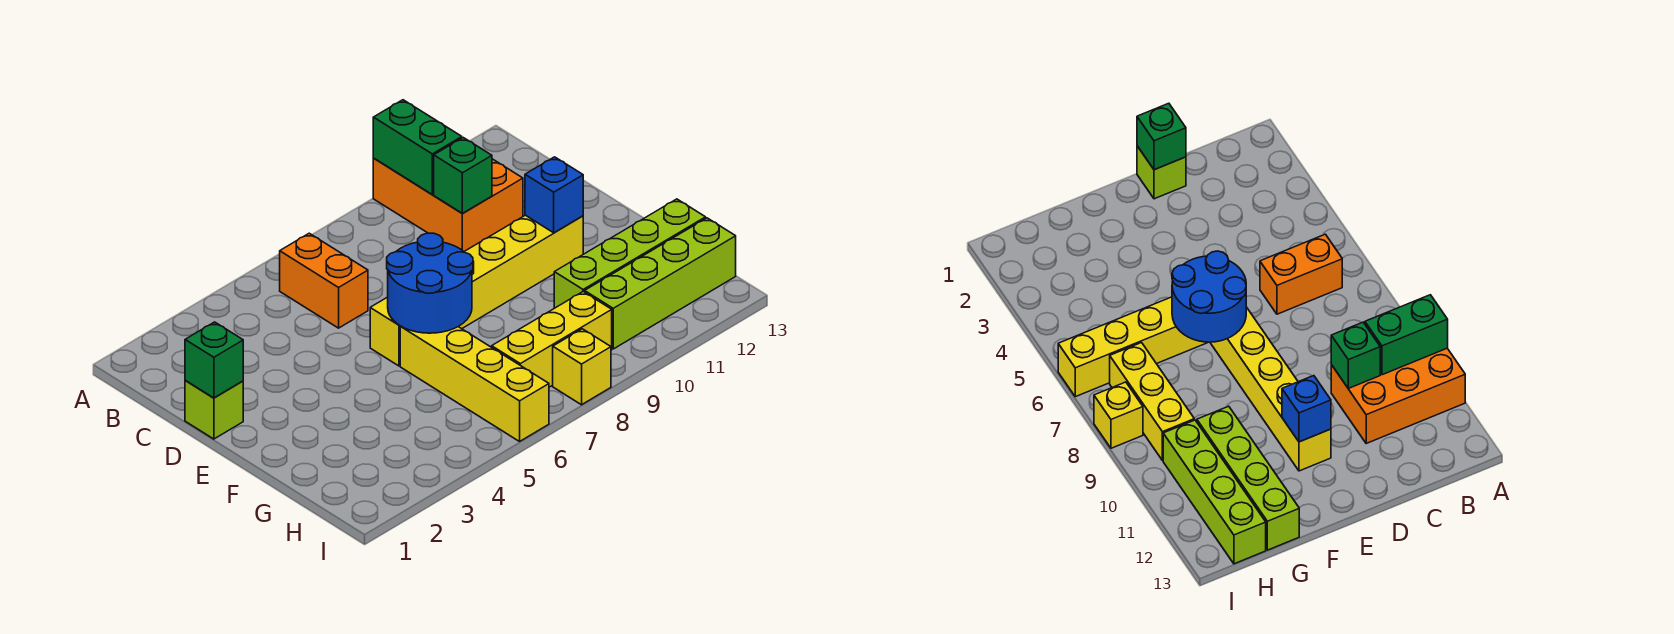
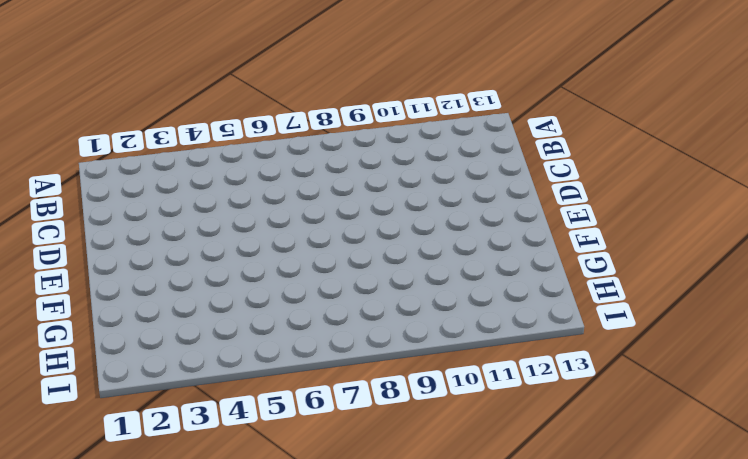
none -> orange brick A10:C11 level 1
none -> orange brick B6:C6 level 1
none -> lime brick D1 level 1

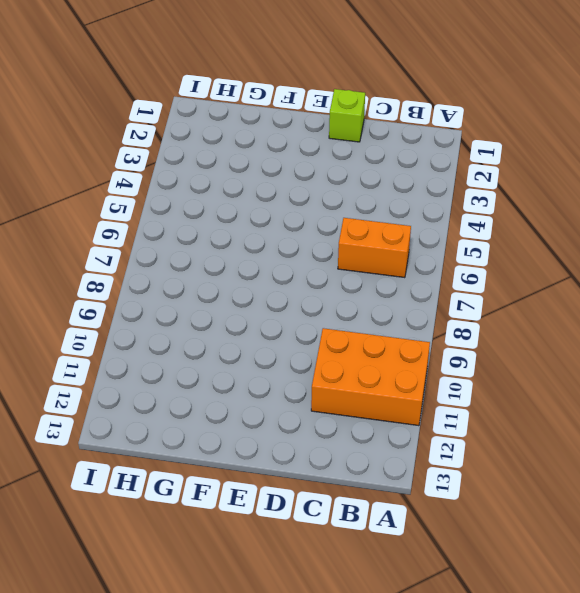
none -> yellow brick E6:E11 level 1
none -> yellow brick F6:I6 level 1
none -> lime brick G10:G13 level 1

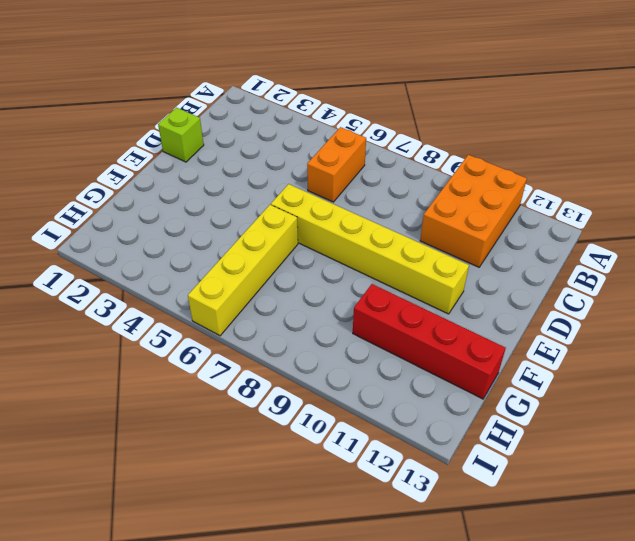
red brick G10:G13 level 1 -> lime brick G10:G13 level 1
none -> yellow brick H7:H9 level 1
none -> lime brick H10:H13 level 1
none -> yellow brick I8 level 1

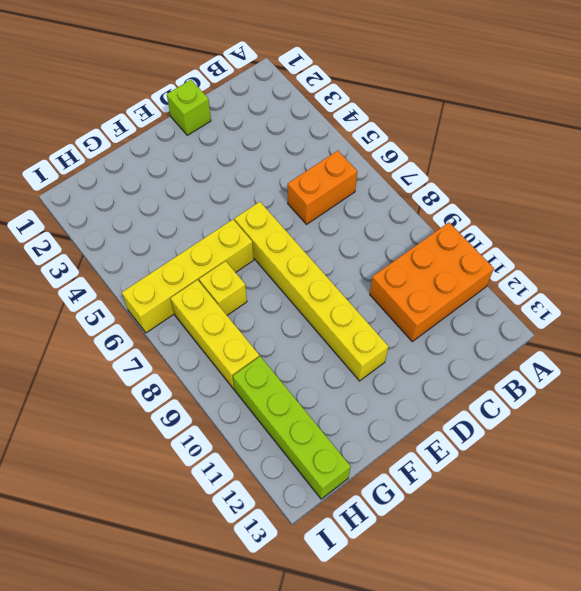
yellow brick G7 level 1 -> yellow brick I8 level 1
none -> lime brick G10:G13 level 1
none -> green brick A10:B10 level 2
none -> green brick C10 level 2

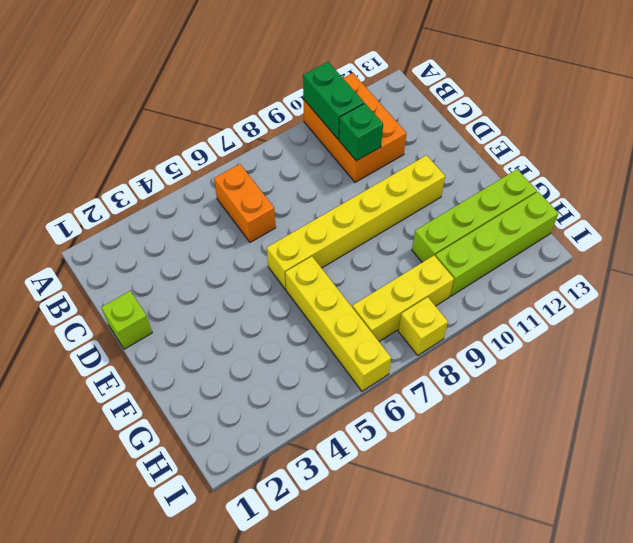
none -> green brick D1 level 2
none -> blue round brick E6:F7 level 2
none -> blue brick E11 level 2

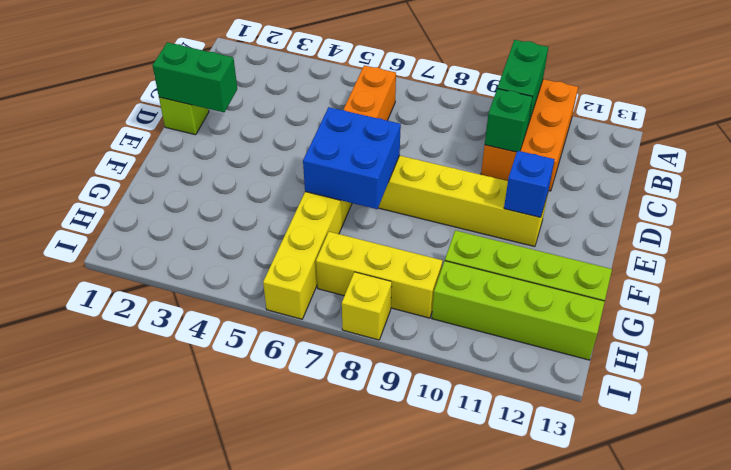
green brick D1:D2 level 2 -> green brick D1 level 2
blue brick E6:F7 level 2 -> blue round brick E6:F7 level 2

